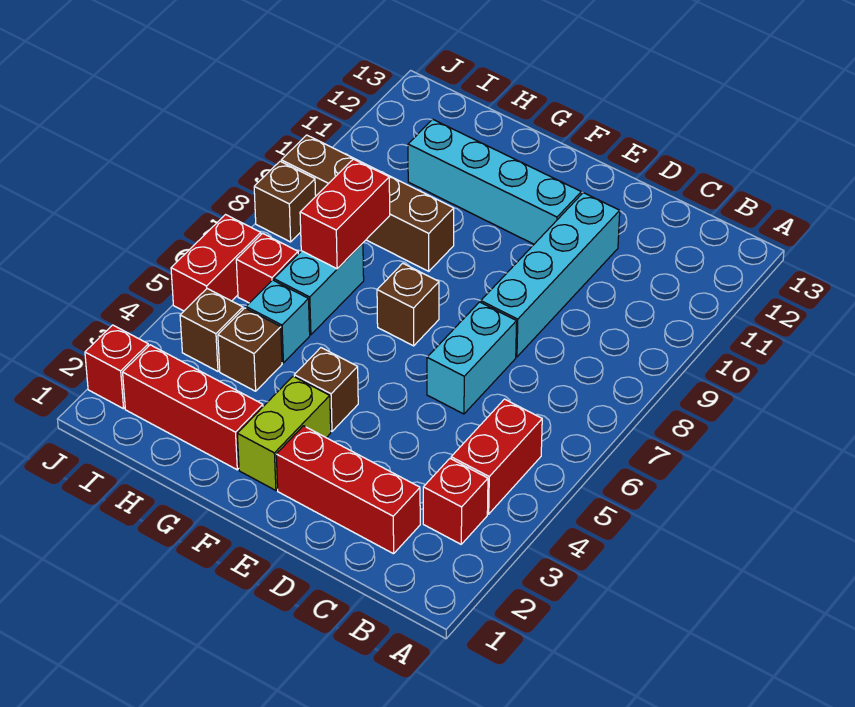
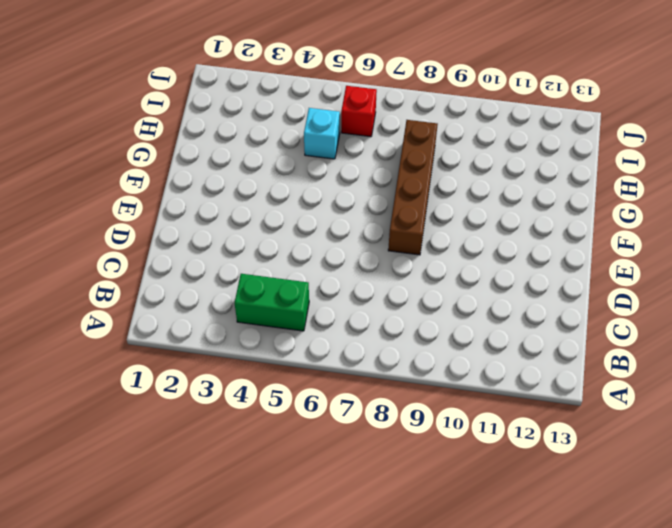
green brick B4:B5 level 1 -> red brick B4:B5 level 1
brown brick E8:H8 level 1 -> brown brick G9:J9 level 1
none -> red brick B3 level 1
none -> red brick C2:E2 level 1
none -> cyan brick D6:D7 level 1

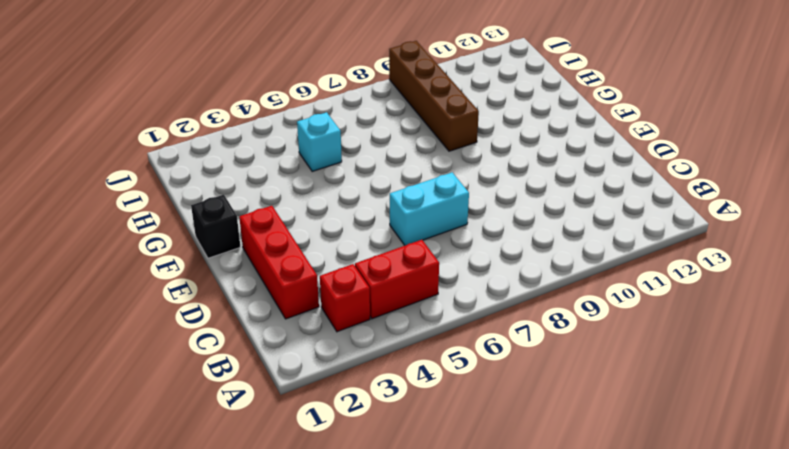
black brick F1 level 1 -> none
none -> cyan brick D8:D11 level 1
none -> cyan brick E11:H11 level 1
none -> lime brick F2:F3 level 1

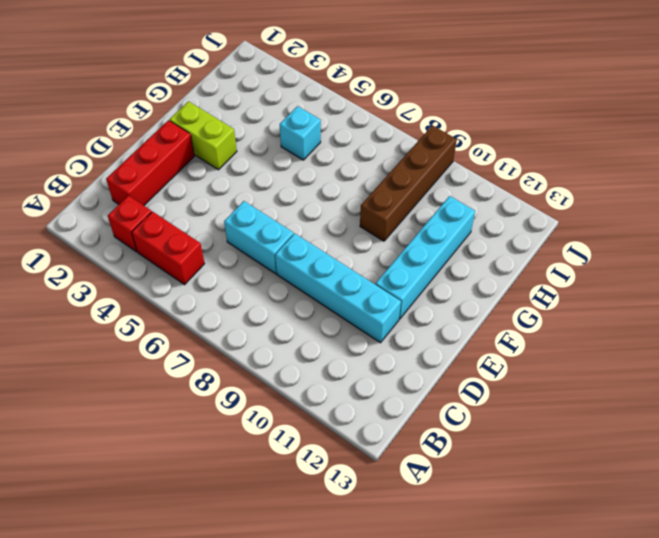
none -> brown brick F4 level 1
none -> brown brick F7 level 1
none -> red brick G2:I2 level 1

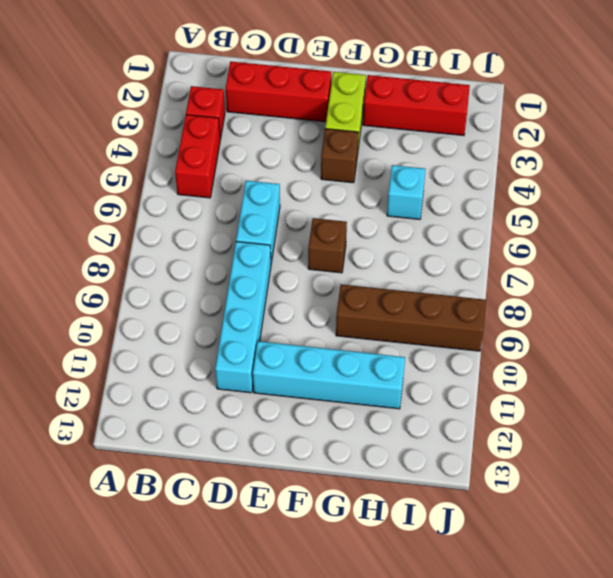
none -> brown brick H4 level 1
none -> cyan brick H6:H7 level 1
none -> brown brick I4 level 1

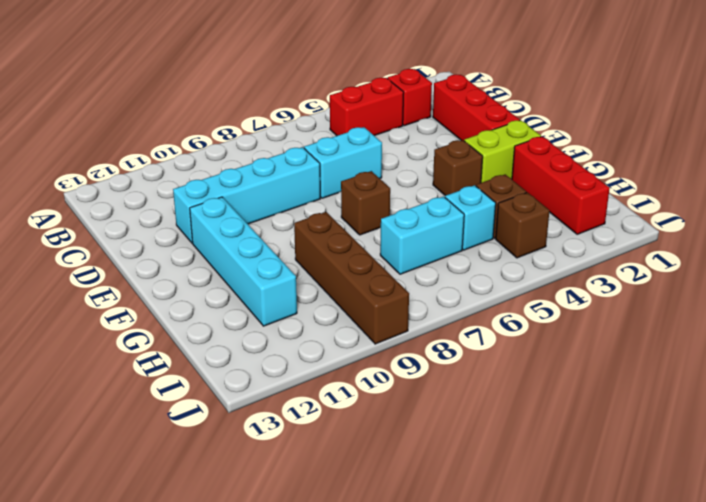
none -> red brick I6 level 1
none -> red brick J2 level 1
none -> red brick J5:J6 level 1

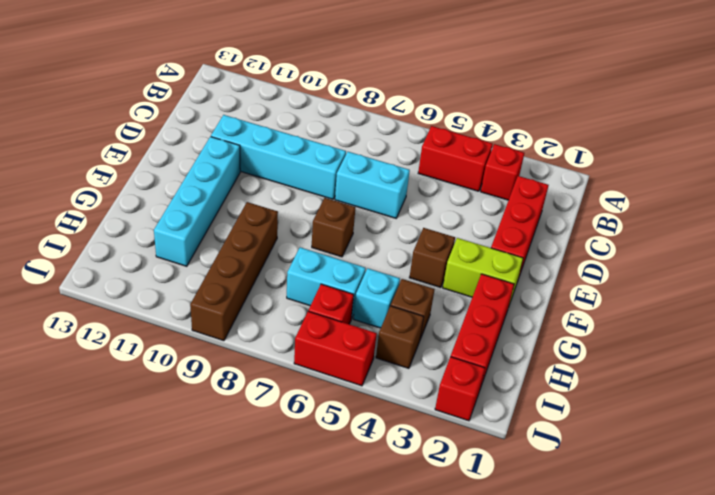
none -> brown brick J8 level 1
none -> red brick H7:H8 level 2

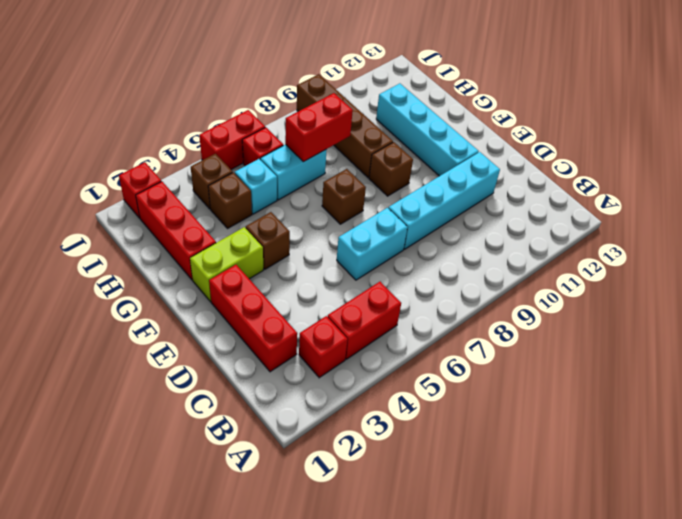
brown brick F9 level 1 -> brown brick J8 level 1

